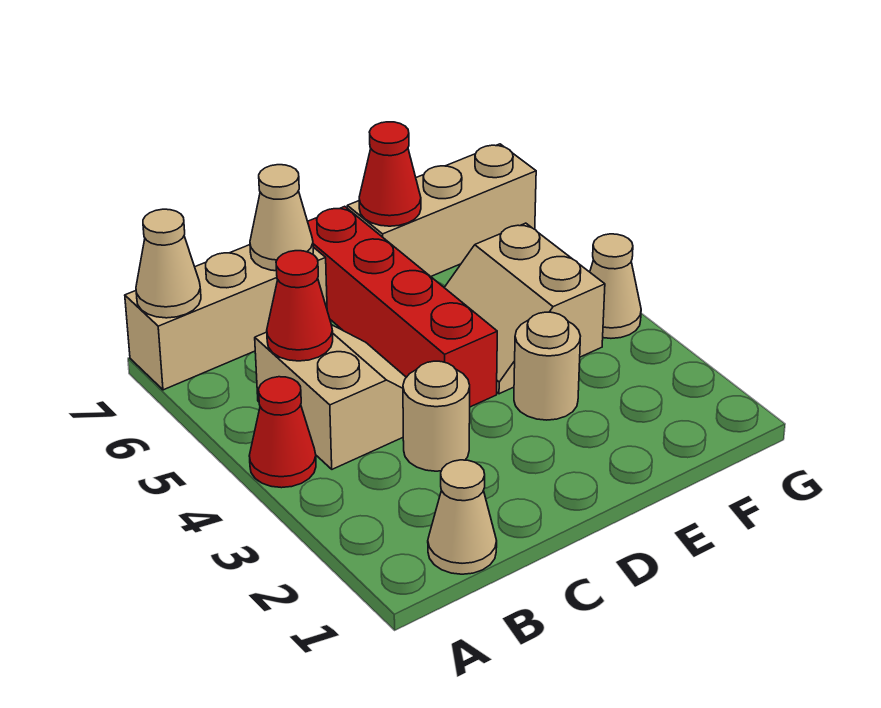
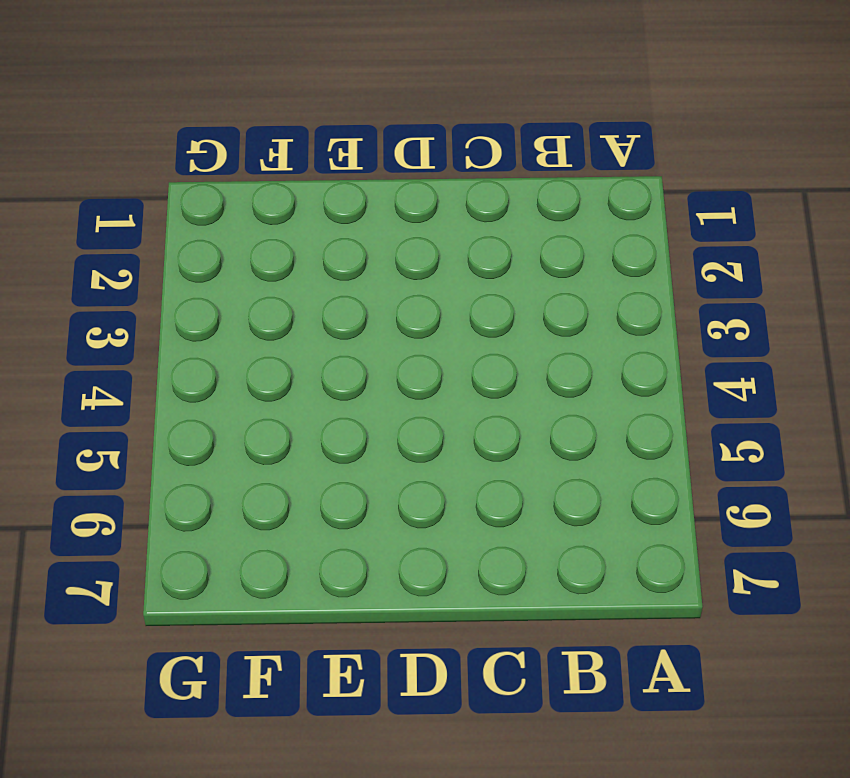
none -> red cone A4 level 1
none -> tan brick A7:C7 level 1
none -> tan cone B1 level 1

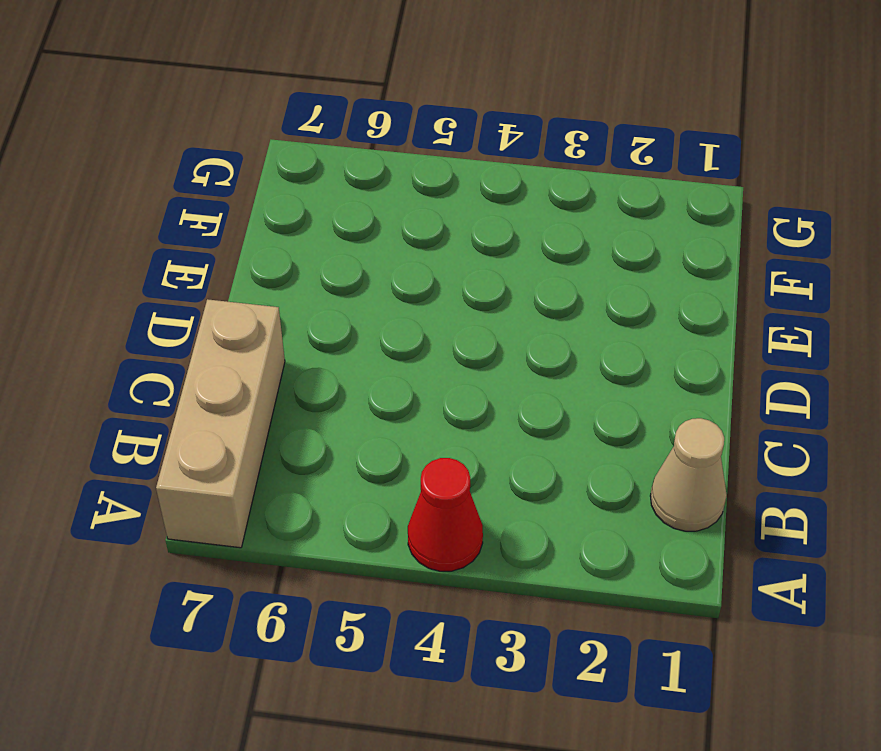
none -> tan slope B4:C5 level 1 top B
none -> tan round brick C3 level 1
none -> red brick D4:D7 level 1

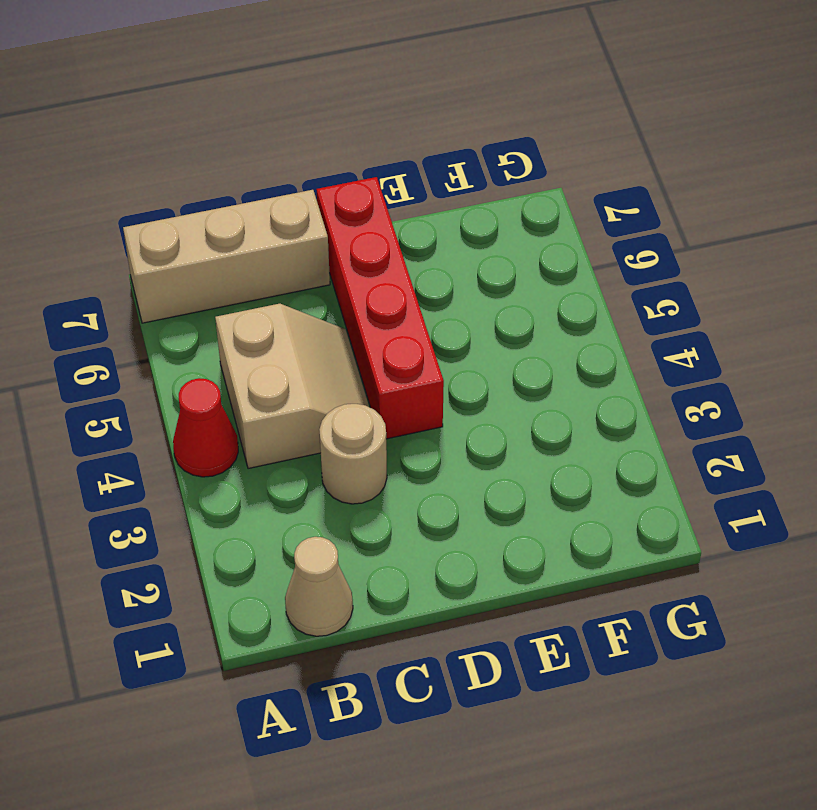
none -> tan round brick E3 level 1
none -> tan slope E4:F5 level 1 top F
none -> tan brick E7:G7 level 1

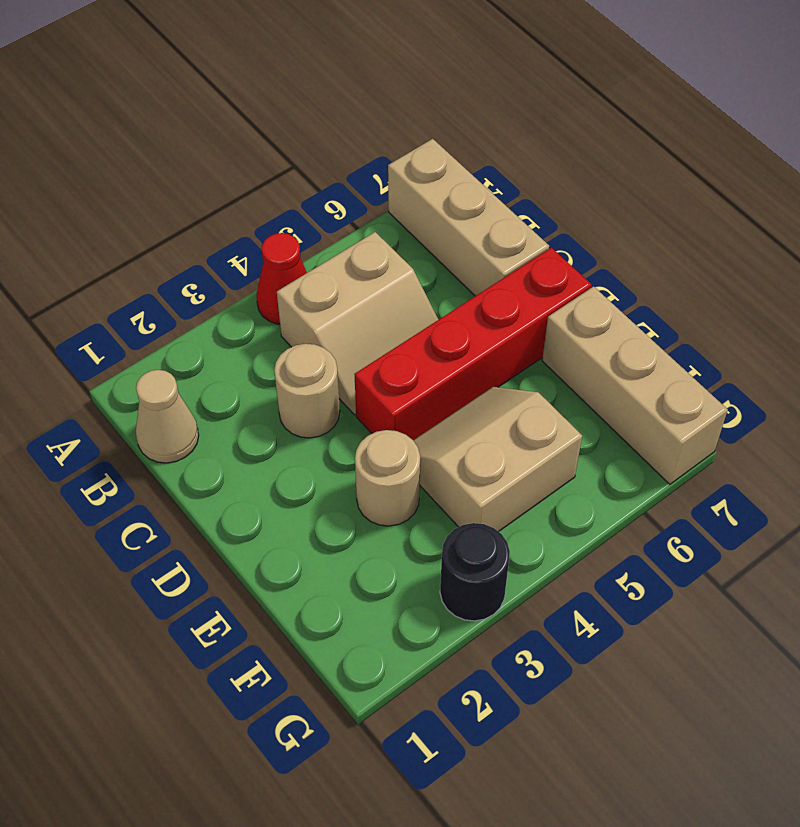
black round brick G3 level 1 -> none
none -> tan cone G4 level 1
none -> tan cone A7 level 2
none -> red cone B5 level 2

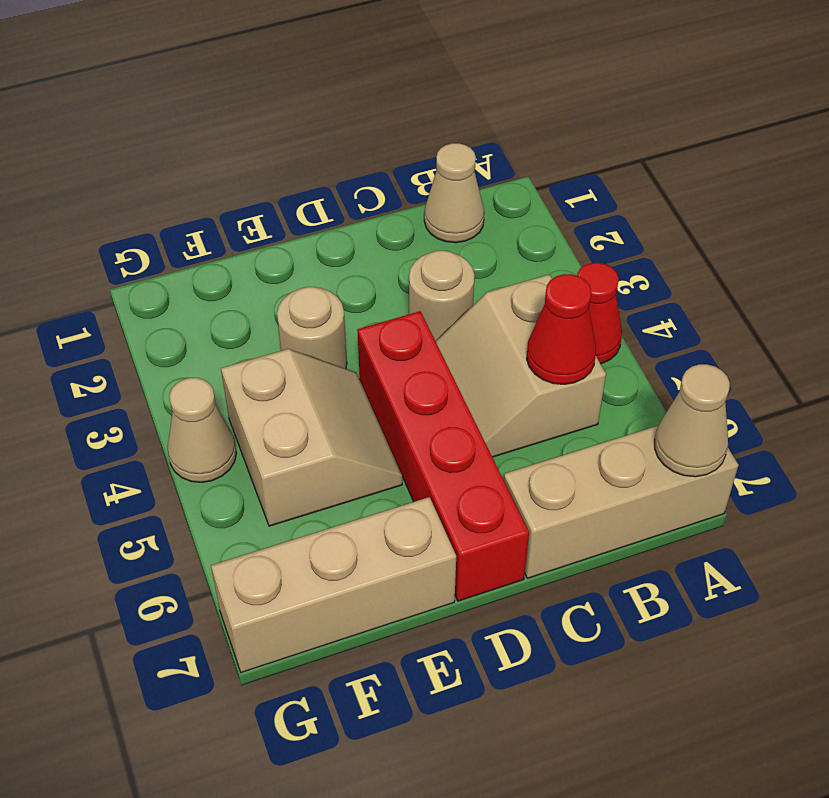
none -> tan cone C7 level 2
none -> red cone E7 level 2

